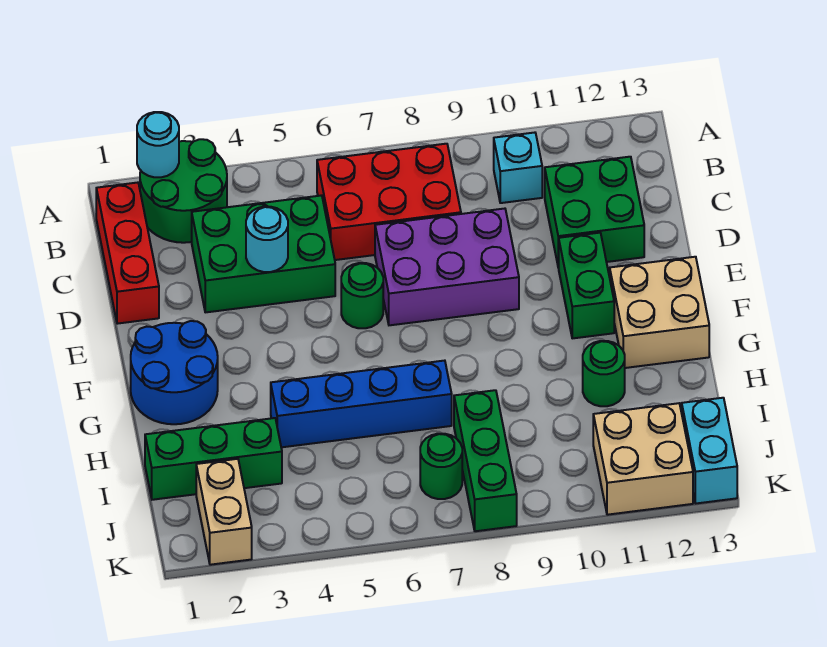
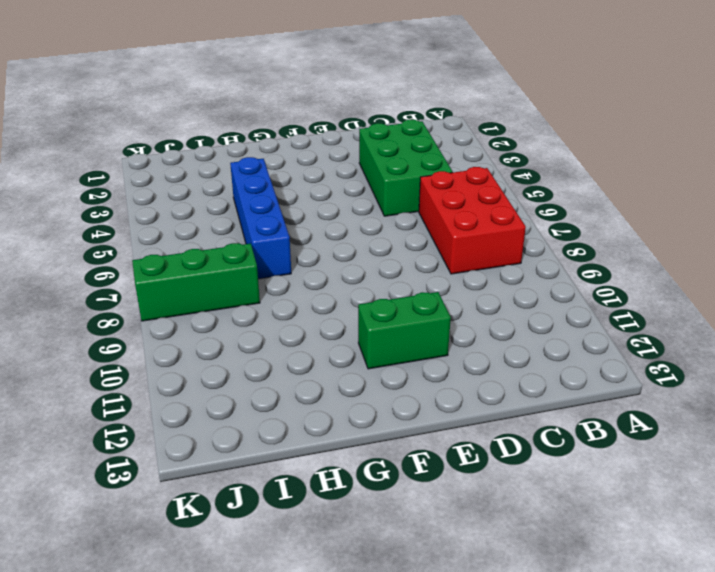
none -> green round brick A2:B3 level 1
none -> red brick B1:D1 level 1
none -> cyan brick B10 level 1

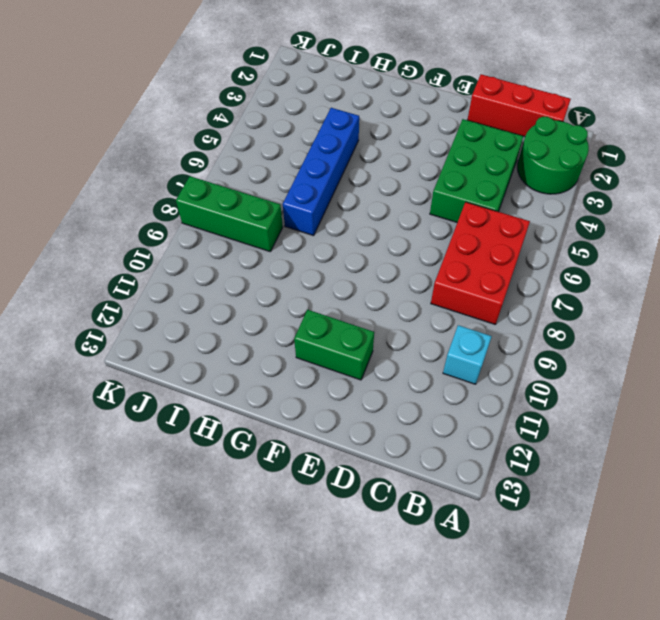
none -> green brick C11:D12 level 1
none -> purple brick D7:E9 level 1
none -> green round brick E6 level 1

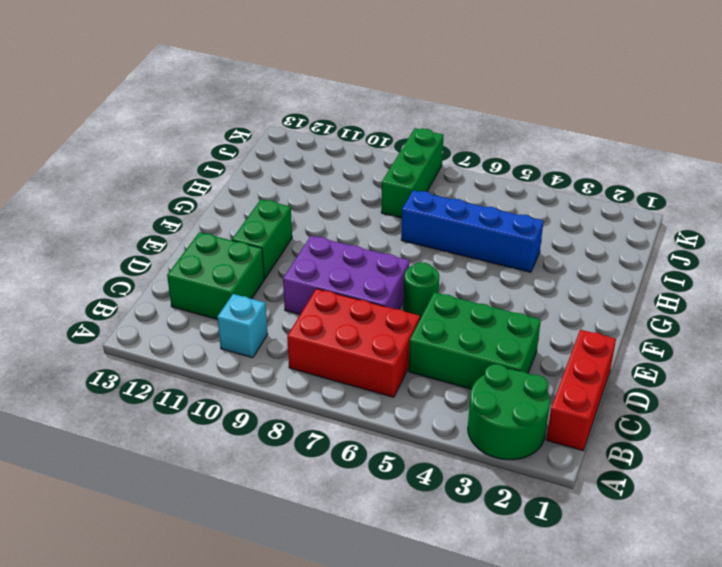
none -> blue round brick F1:G2 level 1
none -> tan brick F12:G13 level 1
none -> green round brick H11 level 1

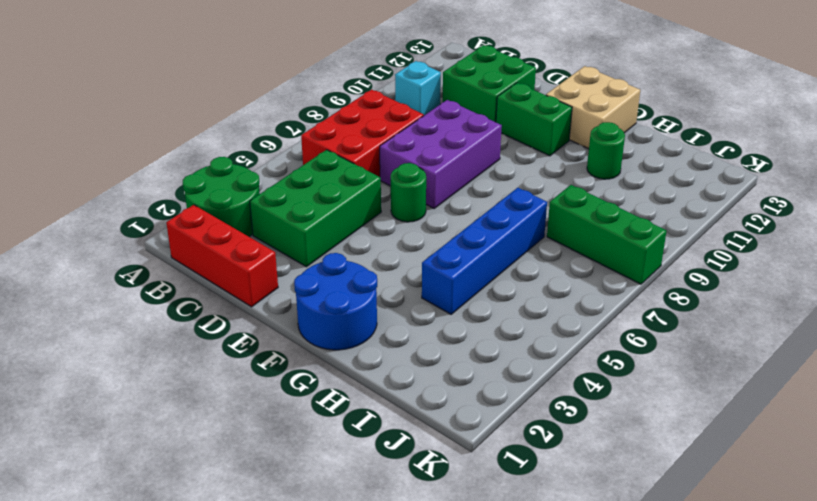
none -> green brick I1:I3 level 1
none -> tan brick J2:K2 level 1
none -> green round brick J7 level 1

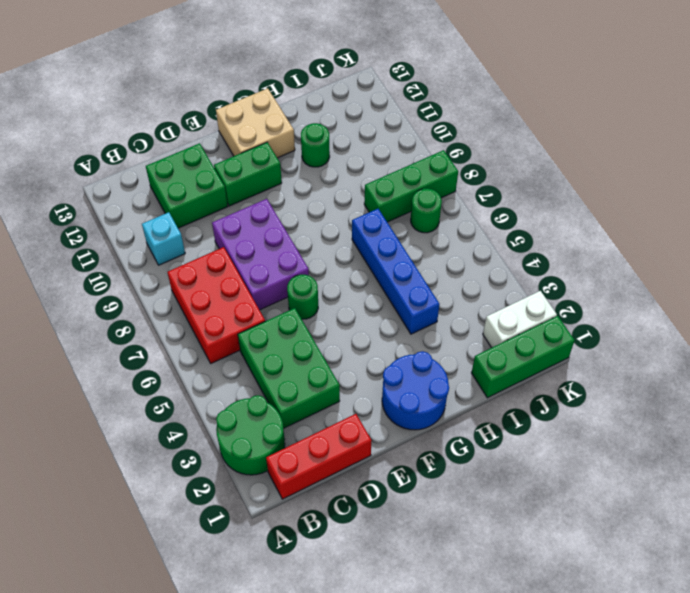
green brick I1:K1 level 1 -> green brick I1:I3 level 1
white brick J2:K2 level 1 -> tan brick J2:K2 level 1
none -> tan brick J11:K12 level 1
none -> cyan brick J13:K13 level 1
none -> cyan round brick A2 level 2

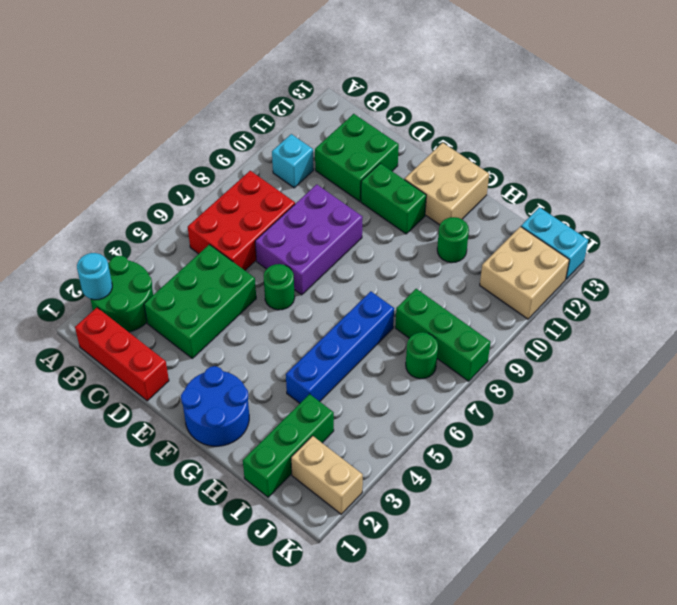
none -> cyan round brick D4 level 2

